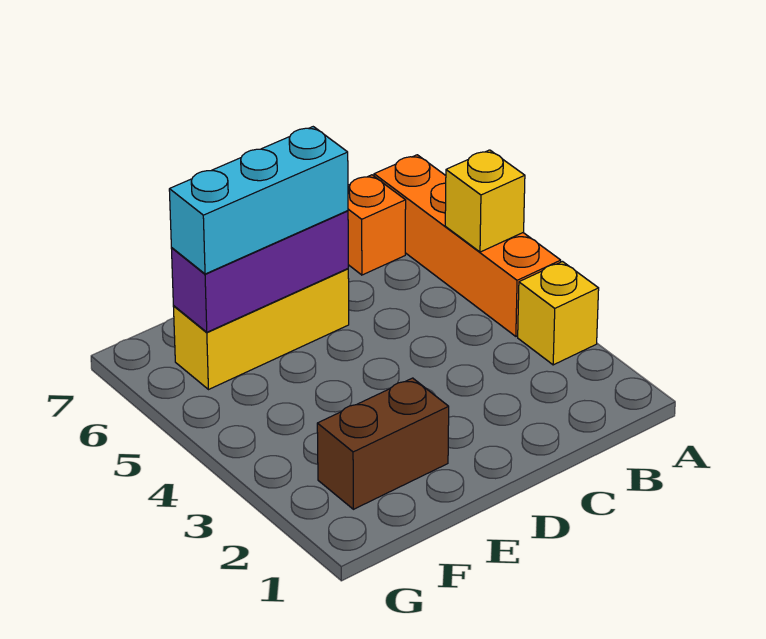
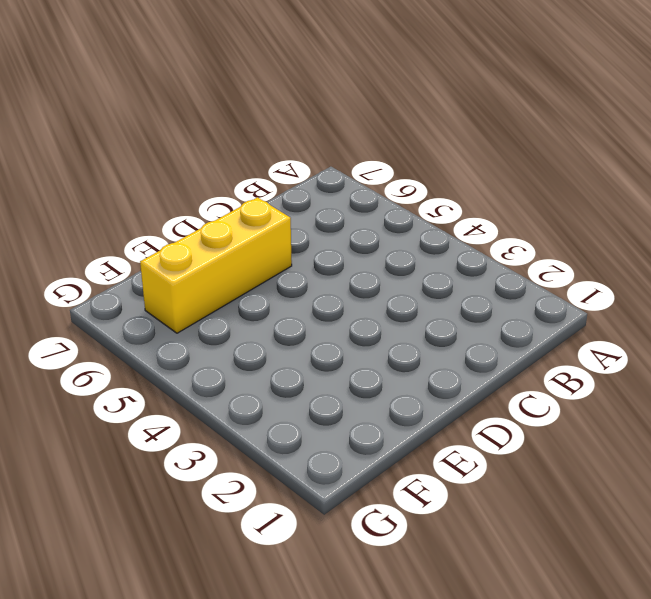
none -> yellow brick A3 level 1
none -> orange brick A4:A7 level 1

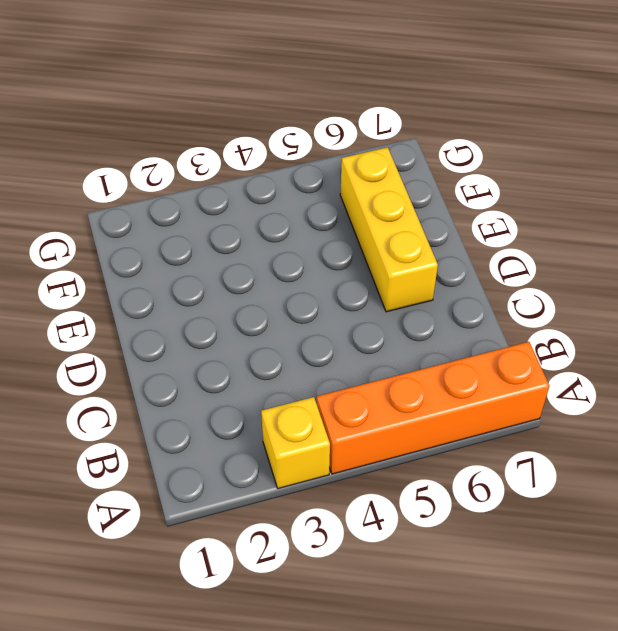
none -> orange brick B7 level 1
none -> brown brick E2:F2 level 1

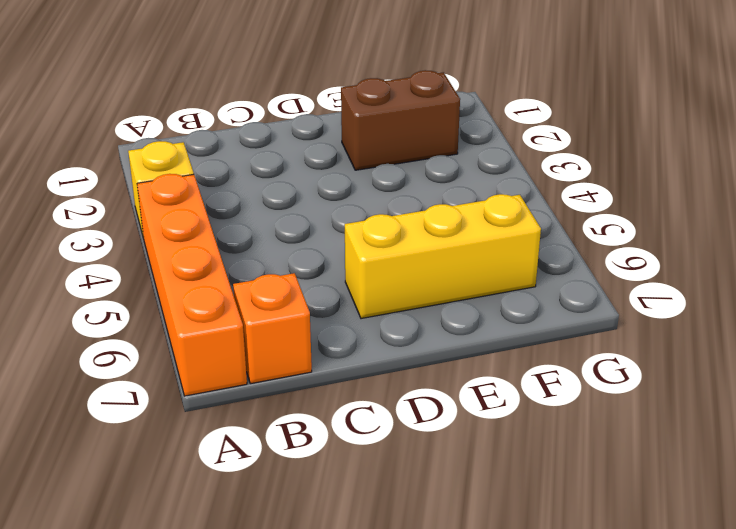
none -> yellow brick A5 level 2
none -> purple brick D6:F6 level 2

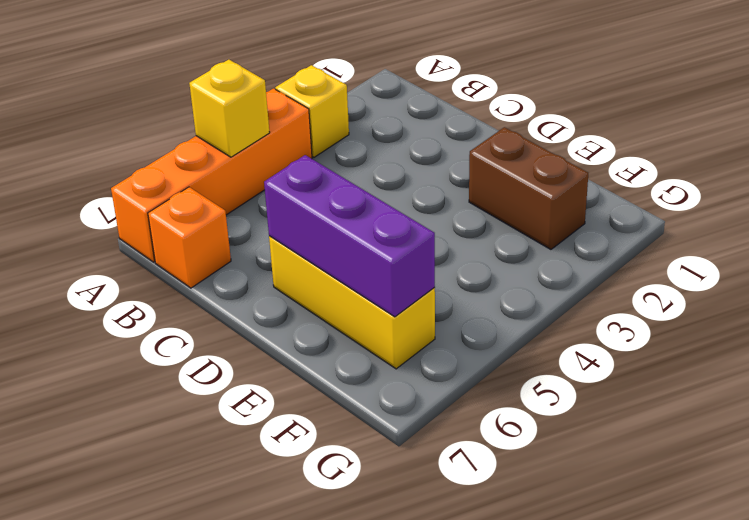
none -> cyan brick D6:F6 level 3

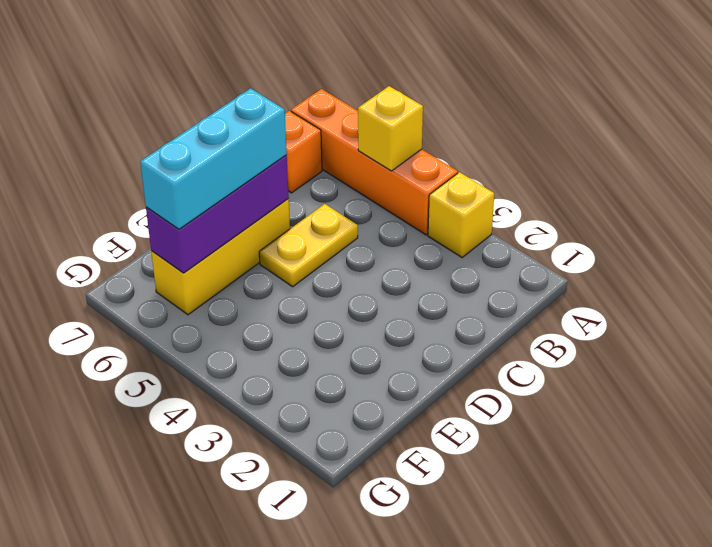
yellow plate C5:D5 level 1 -> none
none -> brown brick E2:F2 level 1

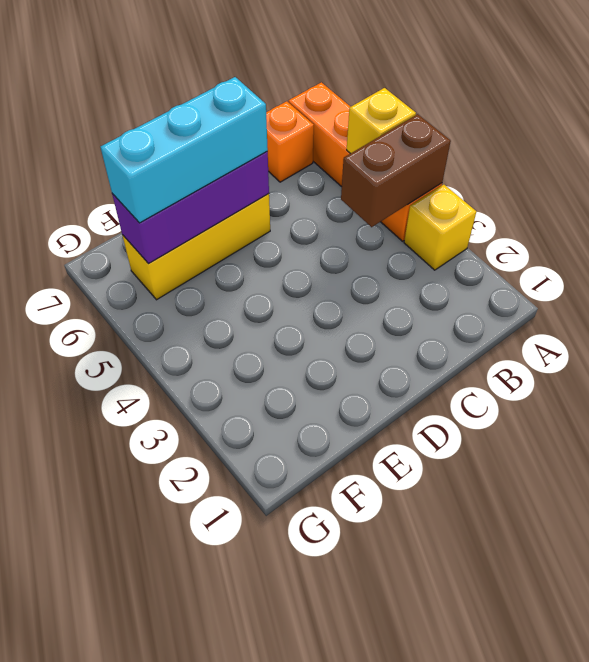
brown brick A4:B4 level 2 -> brown brick E2:F2 level 1

